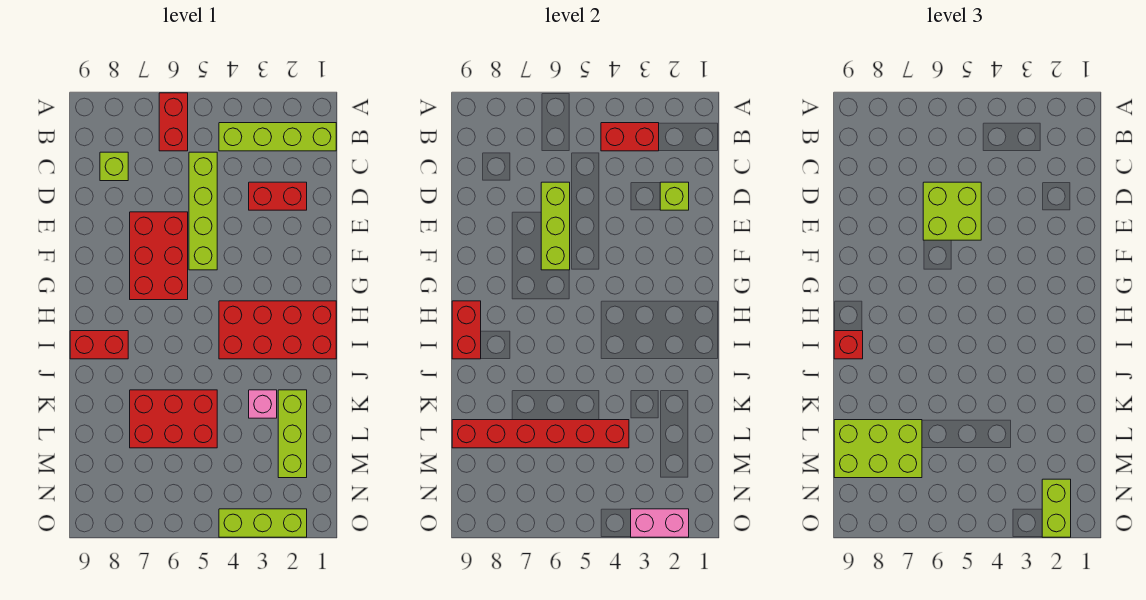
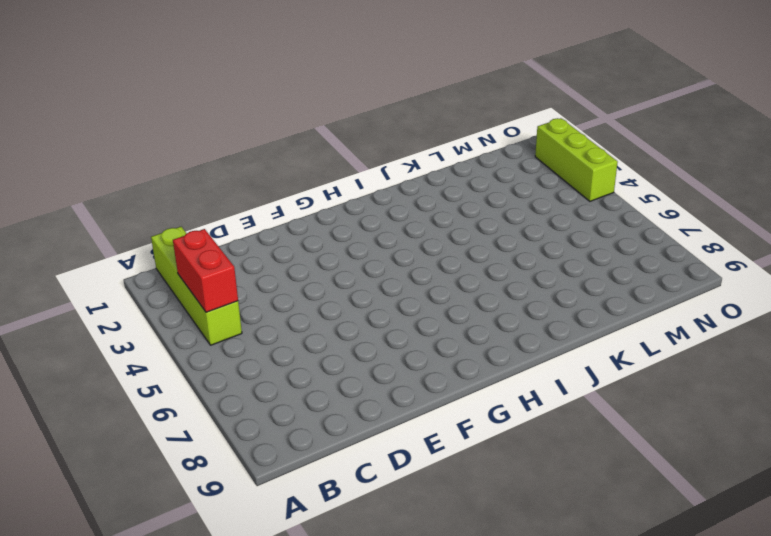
none -> red brick A6:B6 level 1
none -> lime brick C5:F5 level 1
none -> lime brick C8 level 1

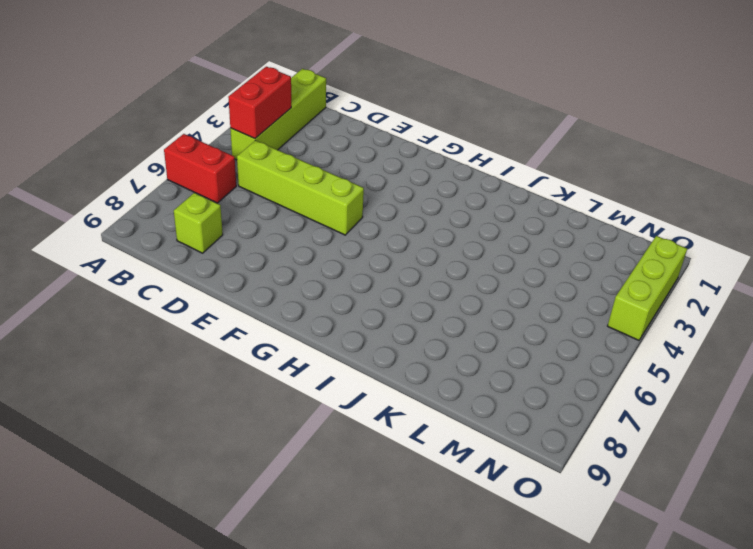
none -> red brick D2:D3 level 1
none -> red brick E6:G7 level 1
none -> red brick H1:I4 level 1

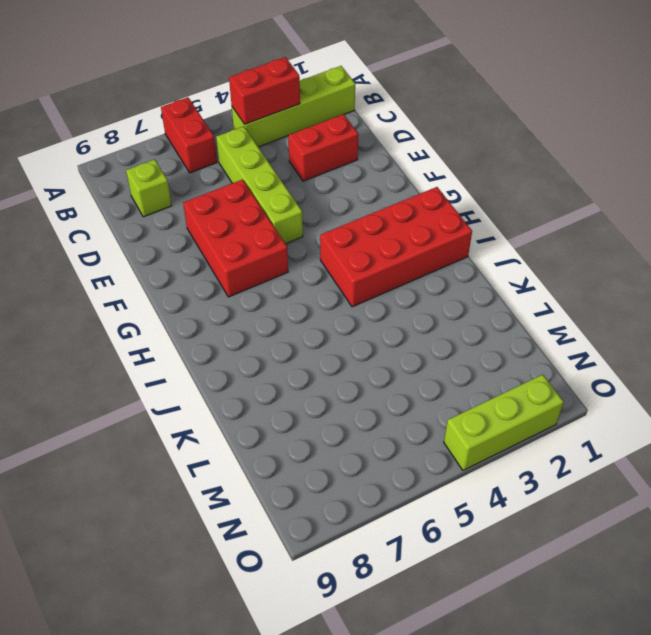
none -> red brick I8:I9 level 1
none -> lime brick K2:M2 level 1
none -> pink brick K3 level 1

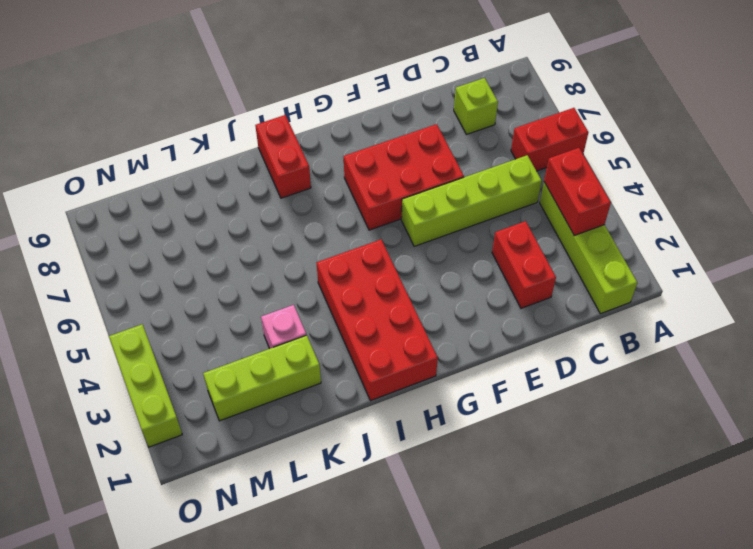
none -> red brick K5:L7 level 1
none -> lime brick D2 level 2
none -> lime brick D6:F6 level 2

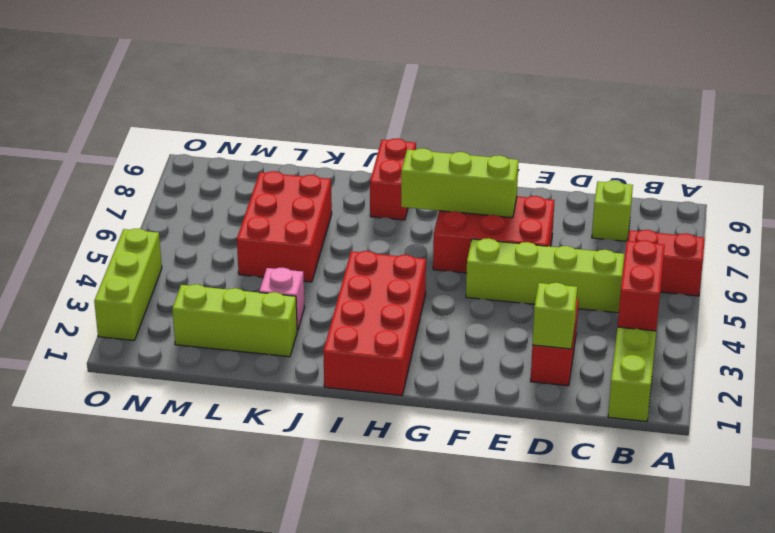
lime brick F7:H7 level 2 -> lime brick D6:F6 level 2
none -> red brick H9:I9 level 2
none -> red brick L4:L9 level 2
none -> pink brick O2:O3 level 2

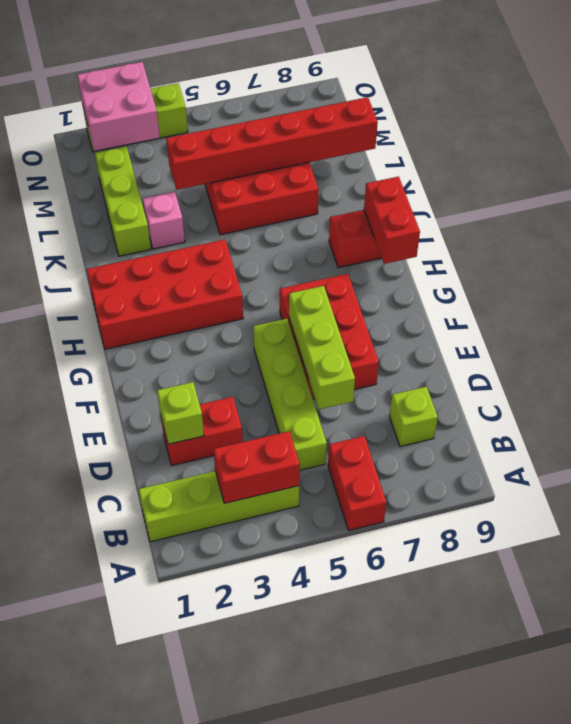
pink brick N2:O3 level 2 -> pink brick O2:O3 level 2
none -> lime brick D5:E6 level 3
none -> red brick I9 level 3
none -> lime brick L7:M9 level 3

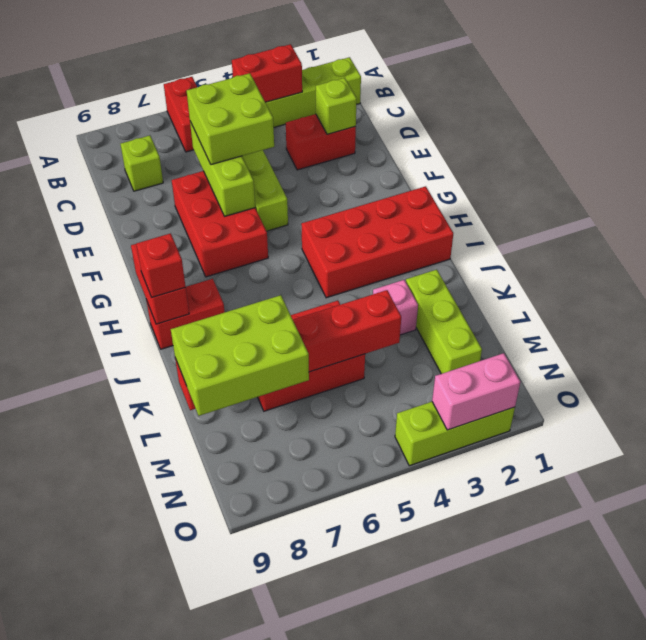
none -> lime brick N2:O2 level 3

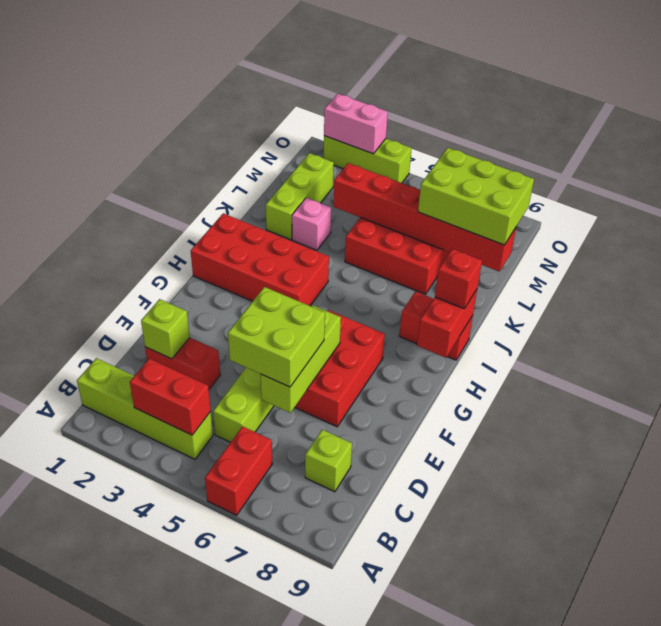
none -> lime brick N2:O2 level 3

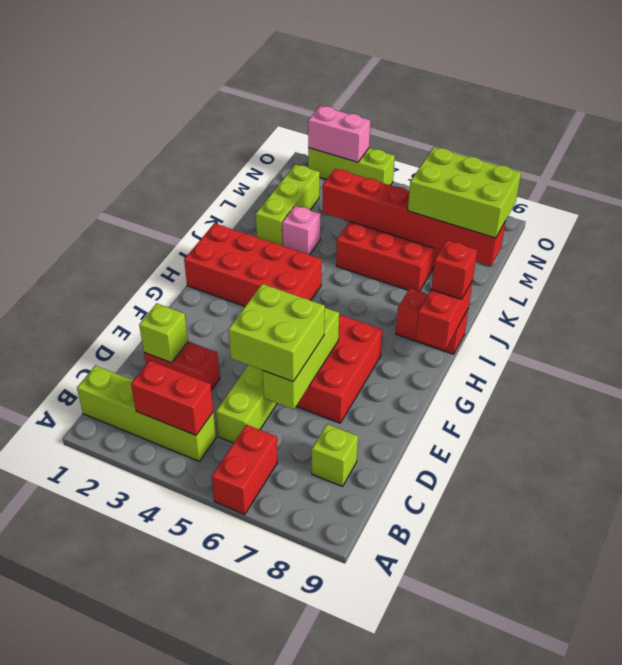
none -> lime brick N2:O2 level 3

